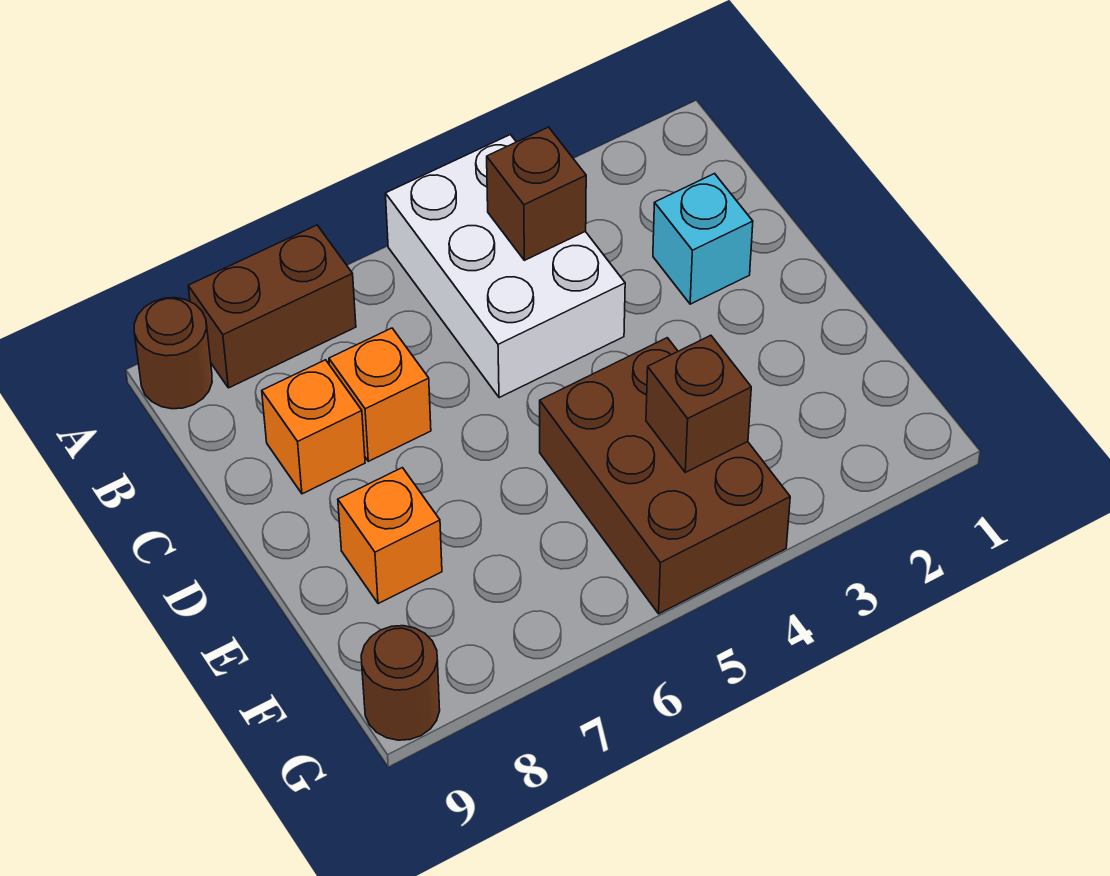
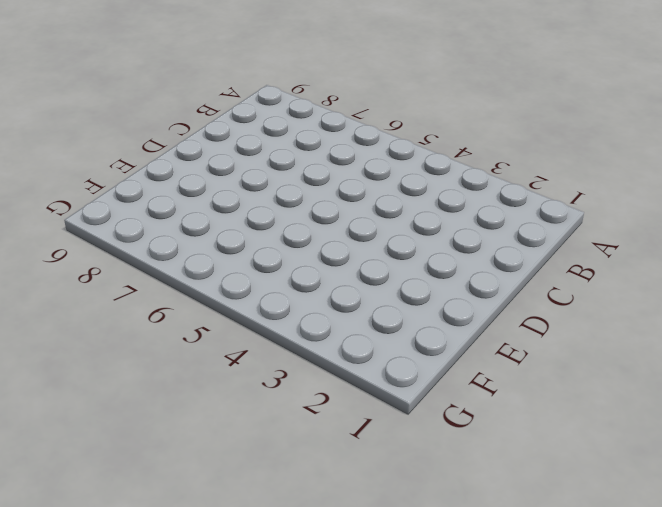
none -> white brick A4:C5 level 1
none -> brown brick A7:A8 level 1

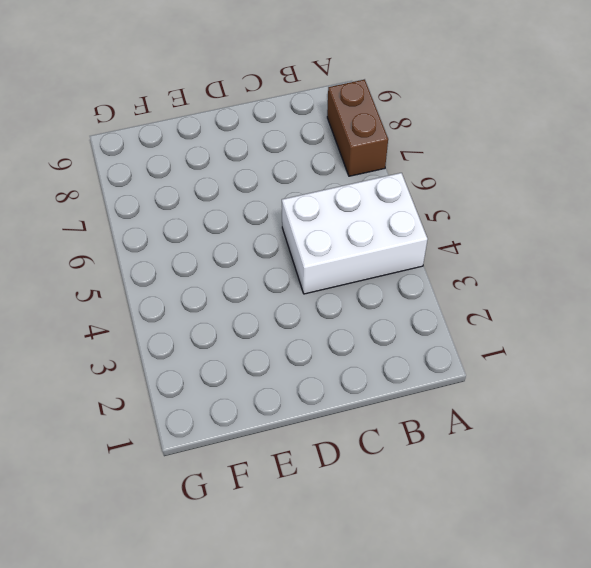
none -> brown round brick A9 level 1
none -> cyan brick C2 level 1

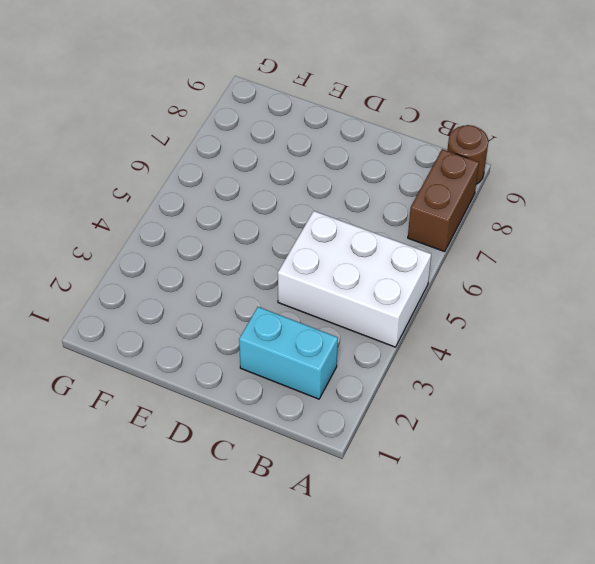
cyan brick B2:C2 level 1 -> cyan brick C2 level 1
none -> orange brick C7 level 1
none -> orange brick C8 level 1

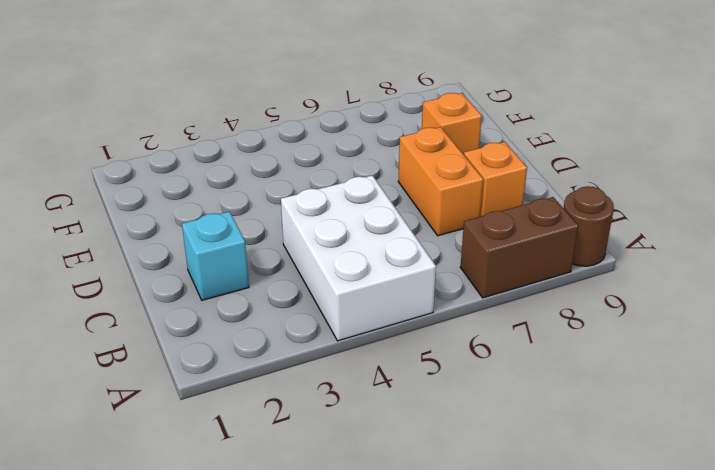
orange brick C7:D7 level 1 -> orange brick C7 level 1
none -> brown brick E4:G5 level 1
none -> brown round brick G9 level 1

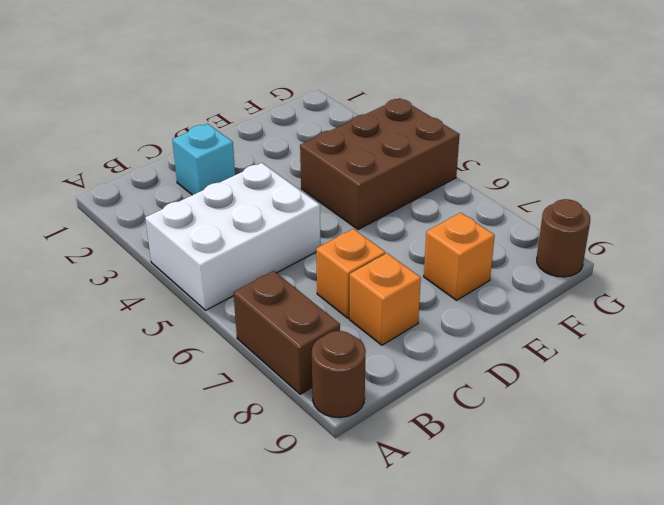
none -> brown brick B4 level 2
none -> brown brick F4 level 2

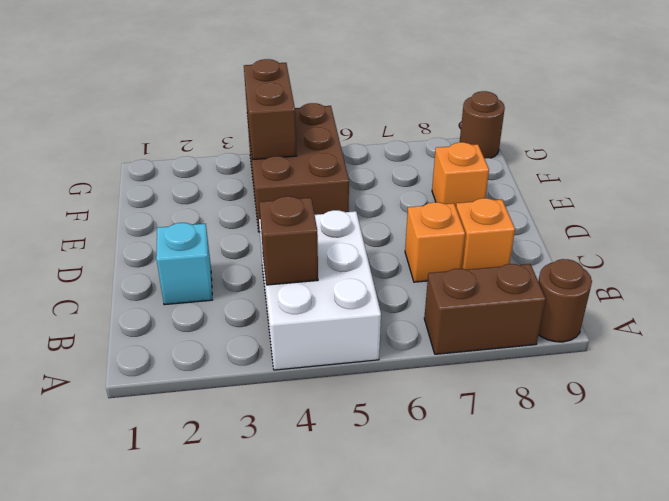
brown brick F4:G4 level 2 -> brown brick F4 level 2

